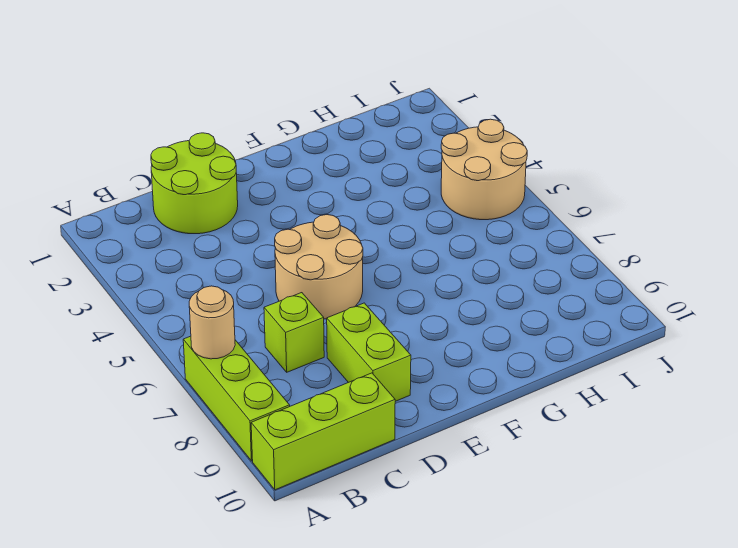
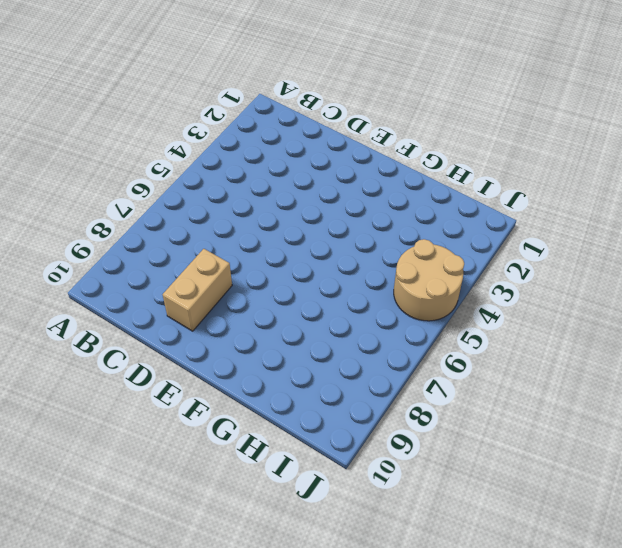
tan brick D8:D9 level 1 -> lime brick D8:D9 level 1
none -> lime brick A7:A9 level 1
none -> lime brick A10:C10 level 1

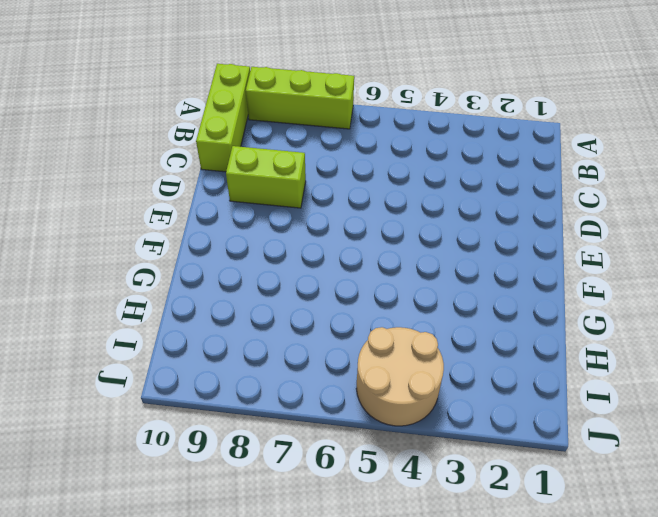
none -> lime round brick C1:D2 level 1
none -> lime brick C7 level 1

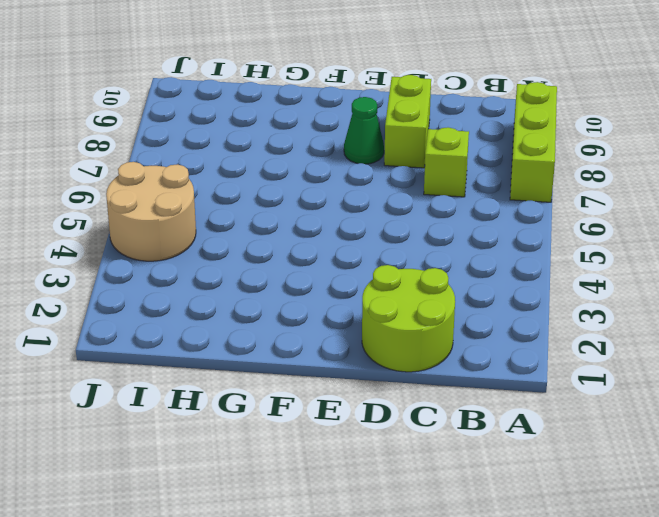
green cone E8 level 1 -> none
none -> lime brick A10:C10 level 1
none -> tan round brick D5:E6 level 1

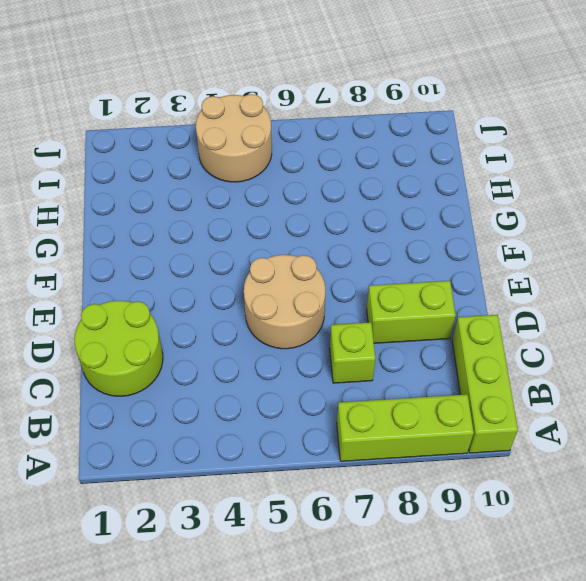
none -> tan round brick A7 level 2

